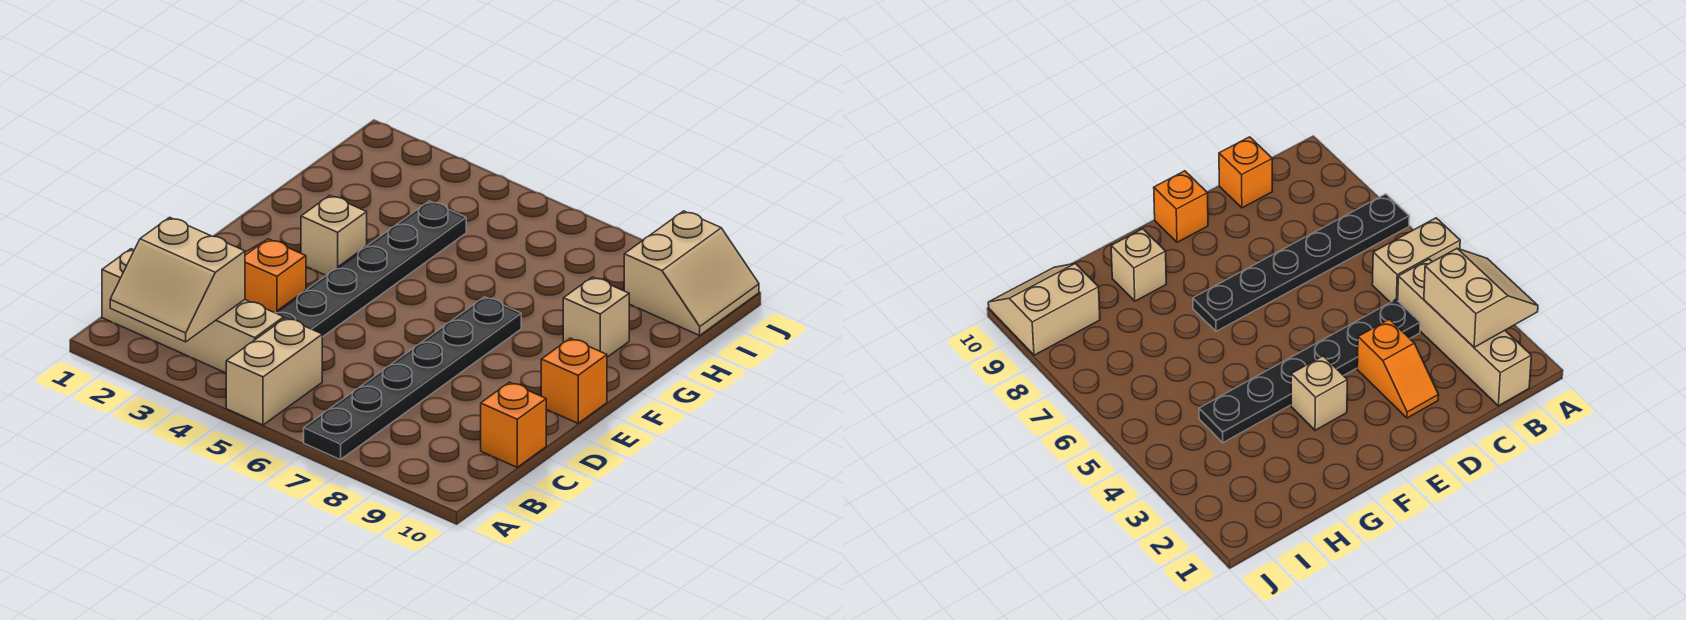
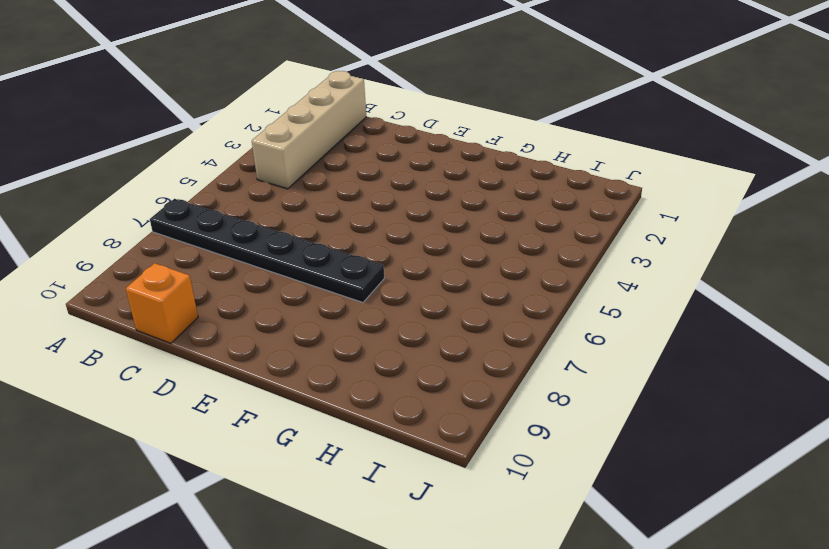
none -> tan brick A5:B5 level 1
none -> black plate C4:H4 level 1

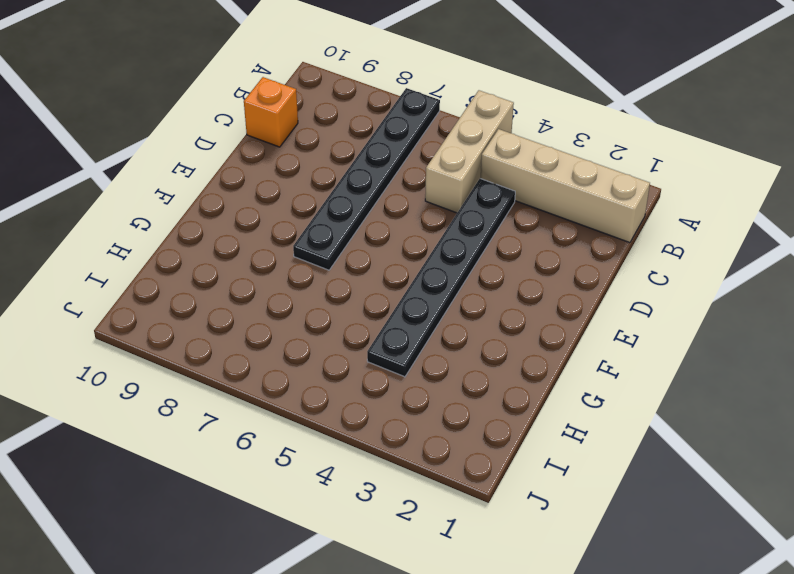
tan brick A5:C5 level 1 -> tan brick A5:B5 level 1
none -> orange slope D2:D3 level 1 top 3
none -> orange brick E10 level 1

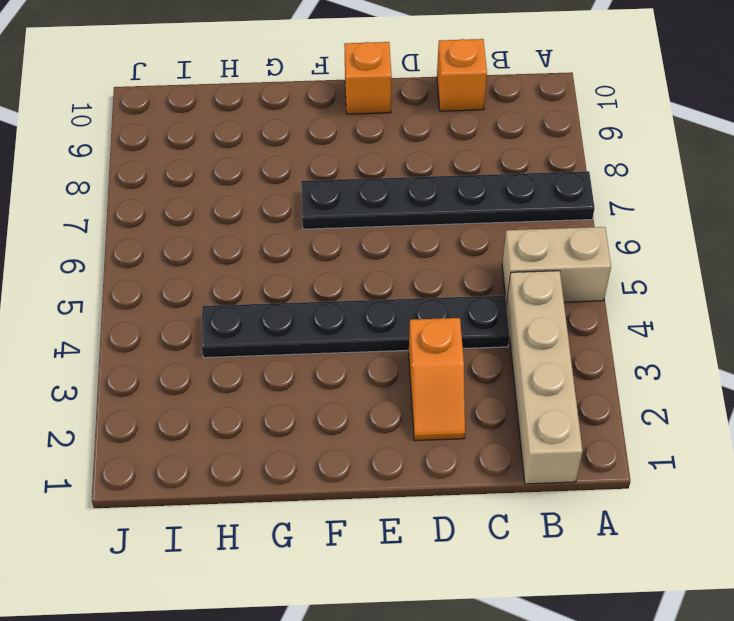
none -> tan brick F3 level 1
none -> tan brick G9 level 1

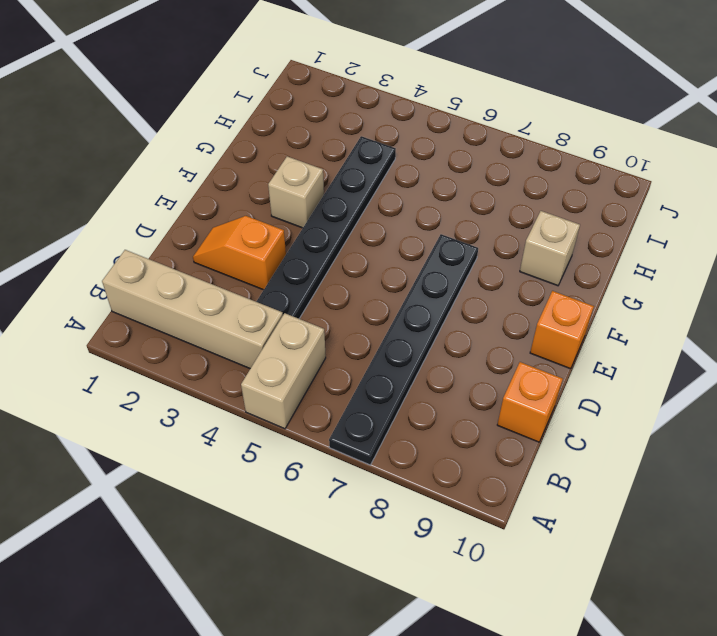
none -> tan slope I9:J10 level 1 top 9
none -> tan slope A2:B3 level 2 top B

